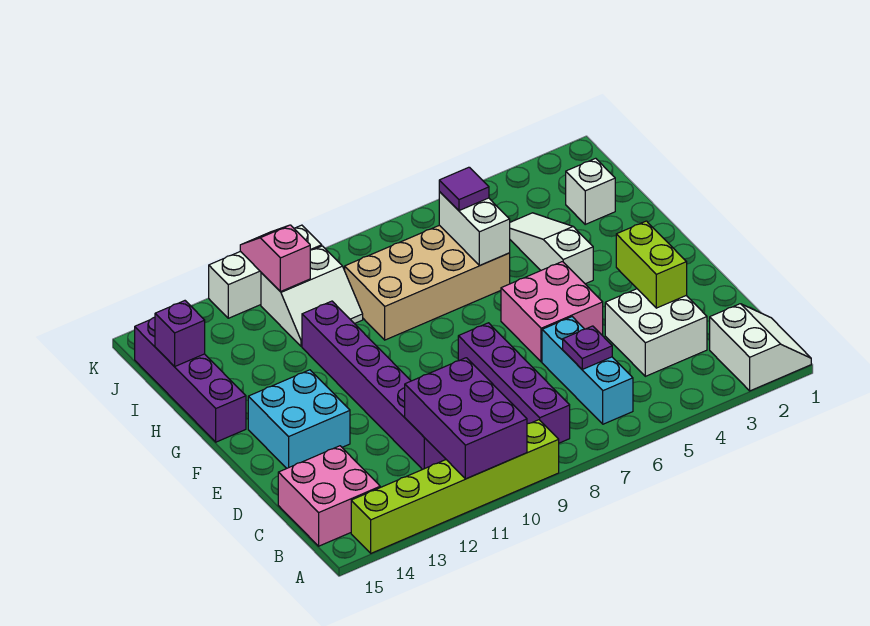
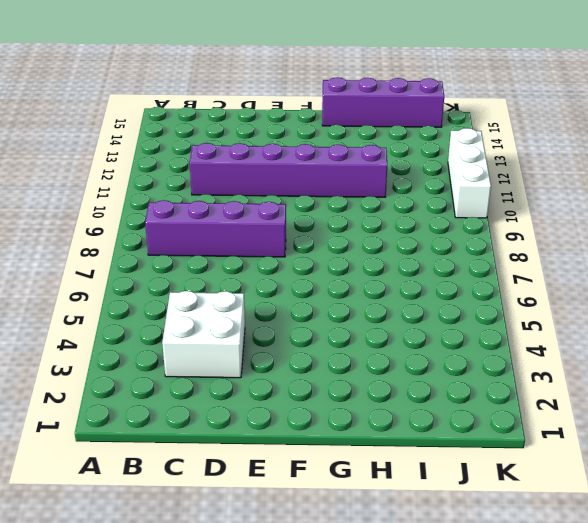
none -> white slope A1:B2 level 1 top 2
none -> lime brick A9:A14 level 1
none -> cyan brick B6:D6 level 1

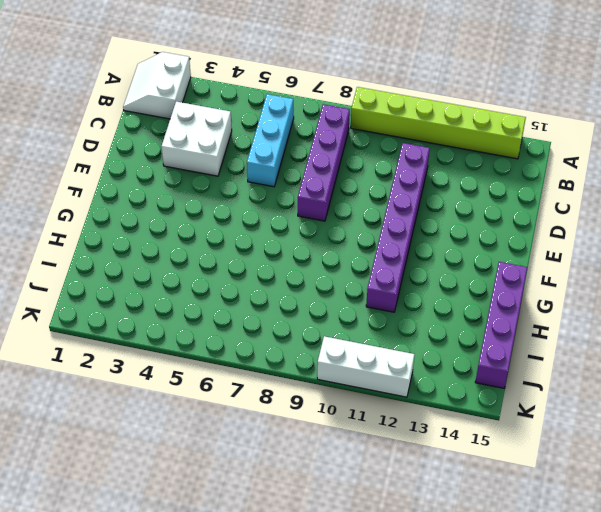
none -> pink brick B14:C15 level 1
none -> pink brick E5:F6 level 1
none -> cyan brick E13:F14 level 1

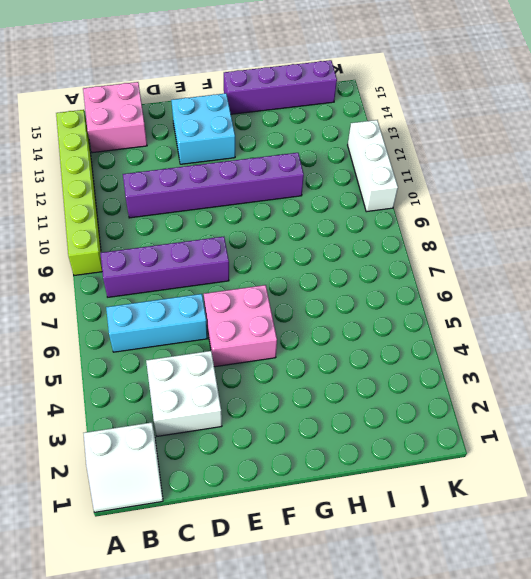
none -> white slope G4:I4 level 1 top G
none -> tan brick H6:I9 level 1
none -> white brick I2 level 1

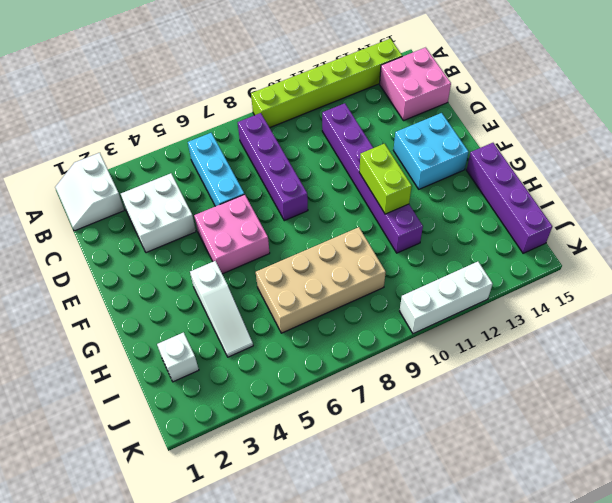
lime brick F11:G11 level 2 -> lime brick D3:E3 level 2
none -> white slope I10:J11 level 1 top J
none -> purple brick A10:C11 level 2
none -> purple plate C6 level 2

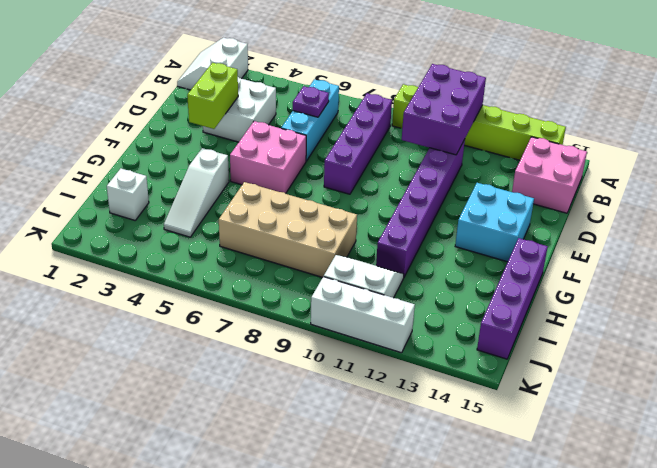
none -> white brick H6:I6 level 2
none -> purple brick I15 level 2
none -> pink slope J11:K11 level 2 top J

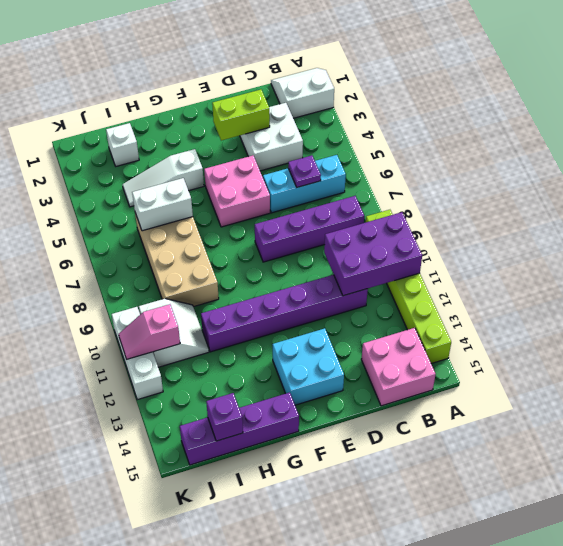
none -> purple tile I6 level 3

